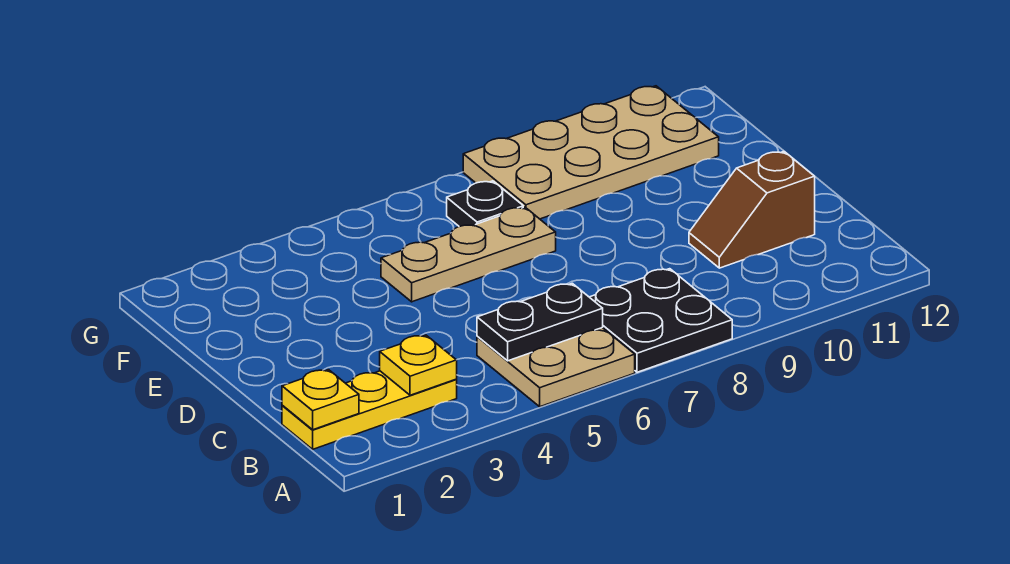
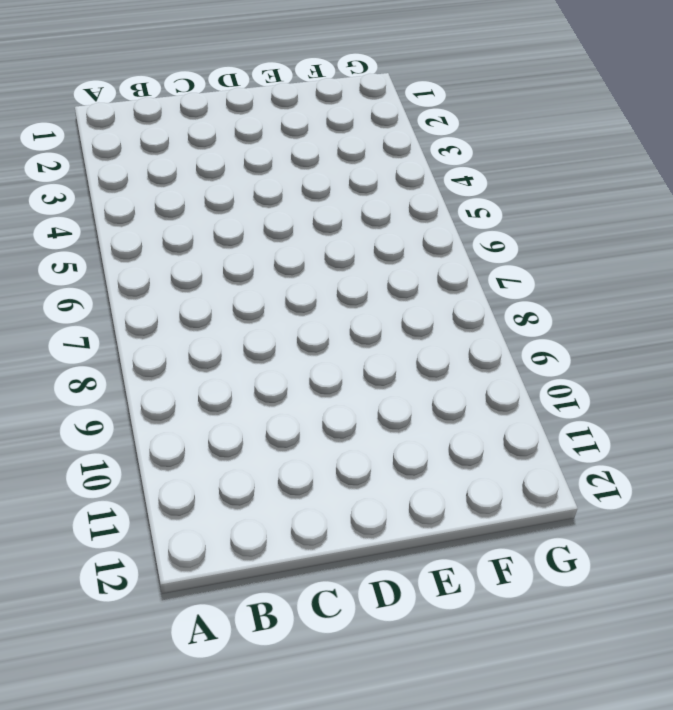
none -> tan plate A5:B6 level 1
none -> black plate A7:B8 level 1

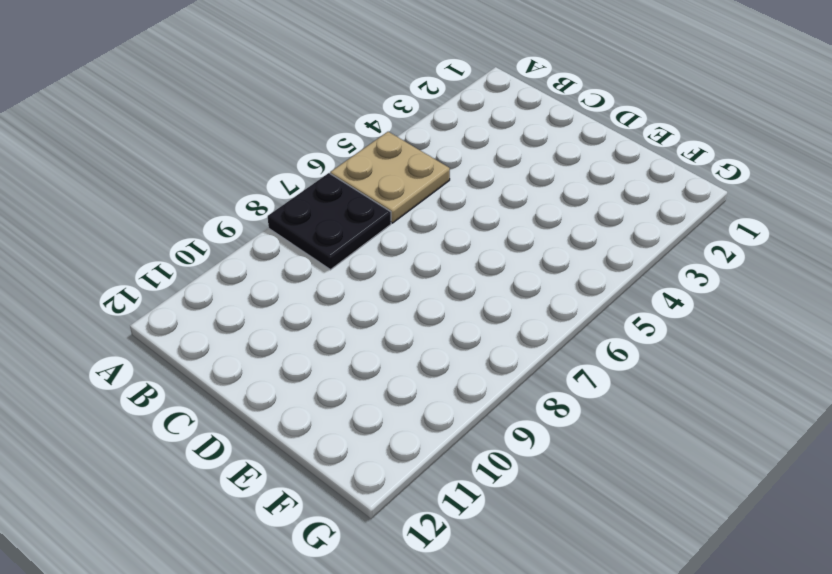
none -> yellow plate B1:B3 level 1
none -> brown slope C10:C11 level 1 top 11

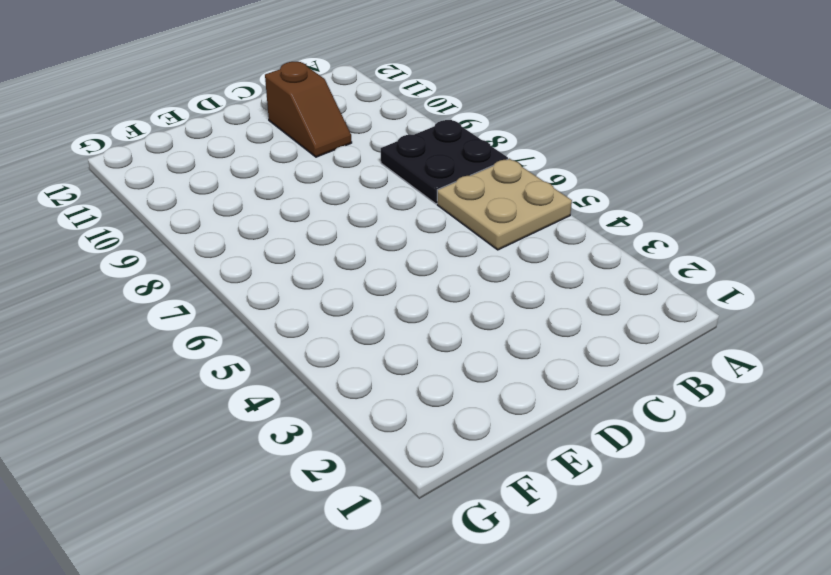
none -> yellow plate B1:B3 level 1
none -> tan plate E5:E7 level 1

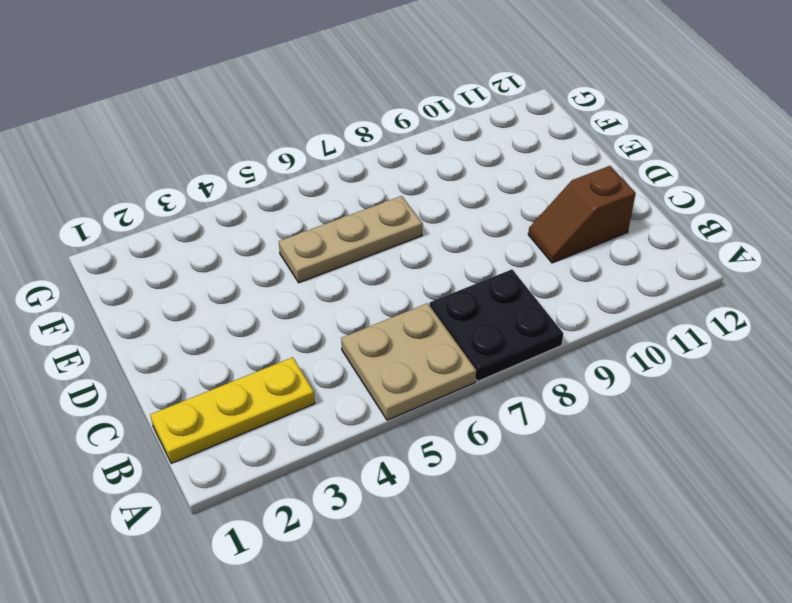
none -> black plate F7 level 1
none -> tan plate F8:G11 level 1

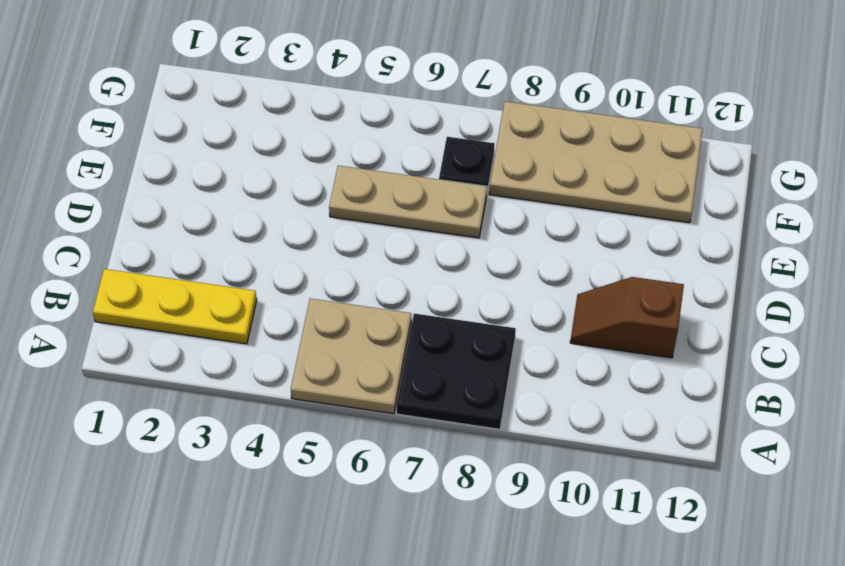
none -> yellow plate B1 level 2
none -> yellow plate B3 level 2

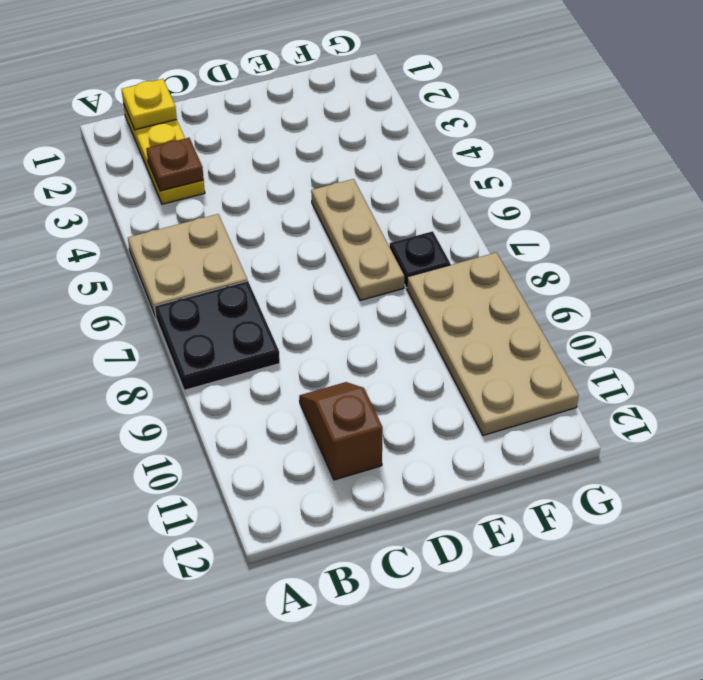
brown plate B3 level 2 -> yellow plate B3 level 2
none -> black plate B5:B6 level 2

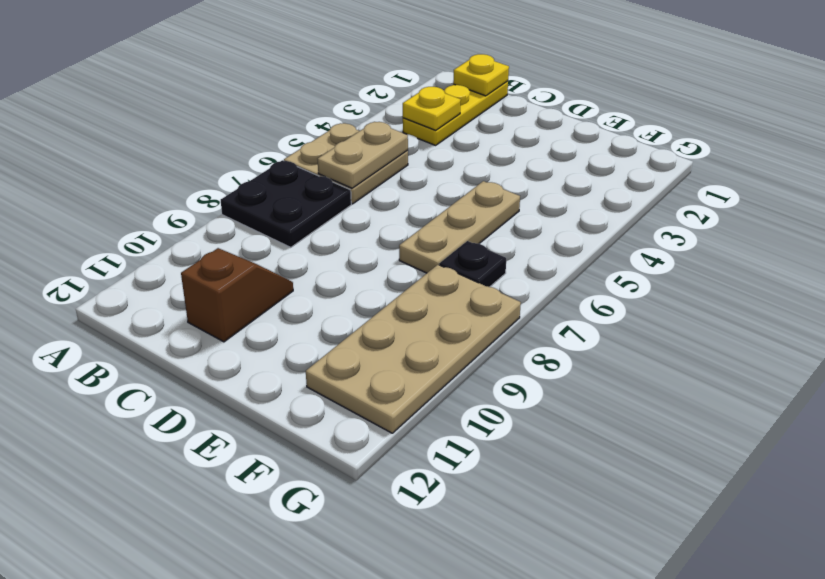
tan plate B5:B6 level 2 -> black plate B5:B6 level 2

